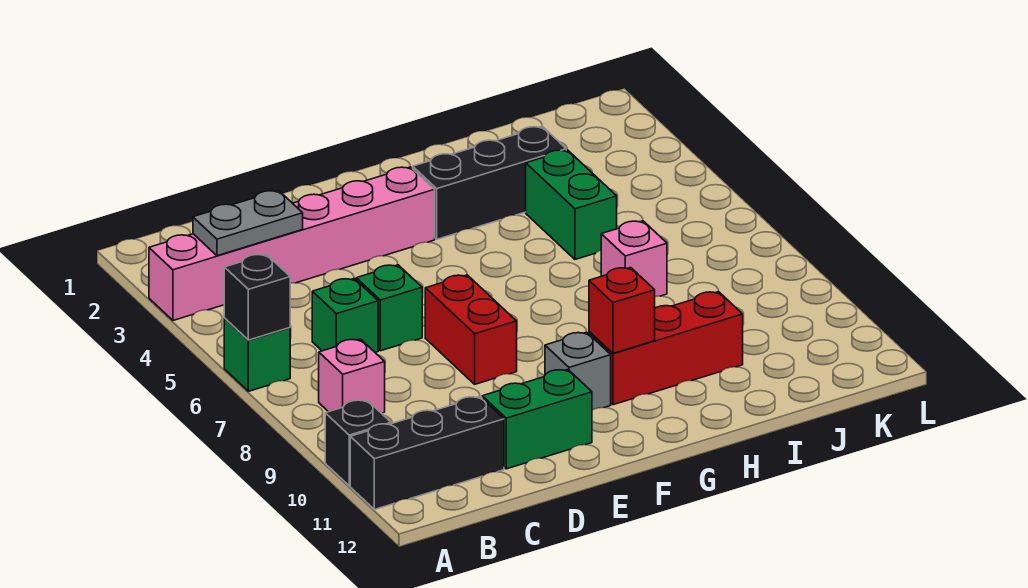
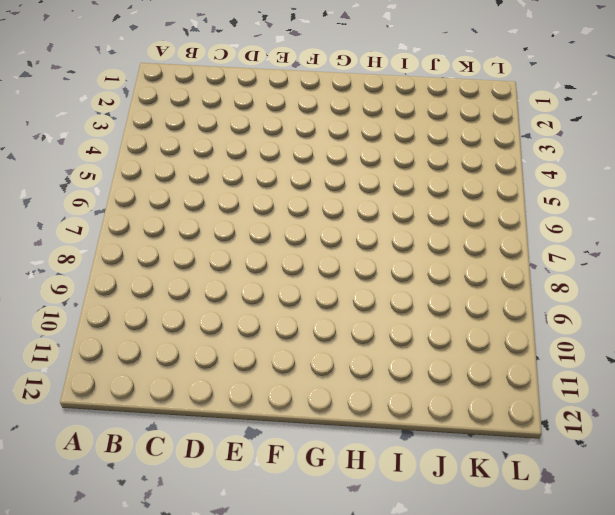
none -> pink brick A3:F3 level 1
none -> green brick A6 level 1
none -> black brick A10 level 1

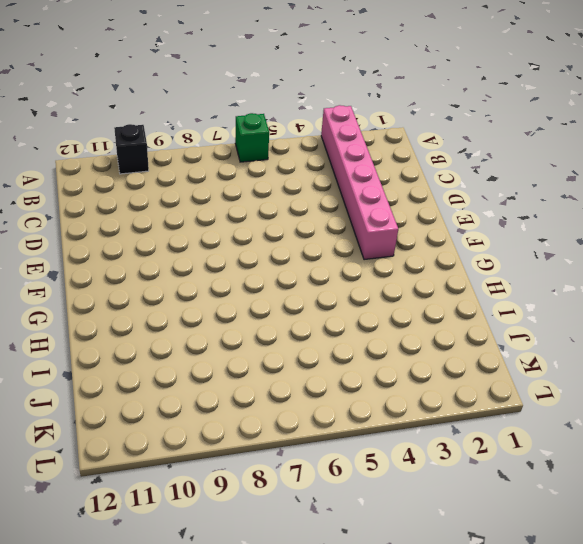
none -> black brick A11:C11 level 1
none -> pink brick B8 level 1
none -> green brick C6 level 1

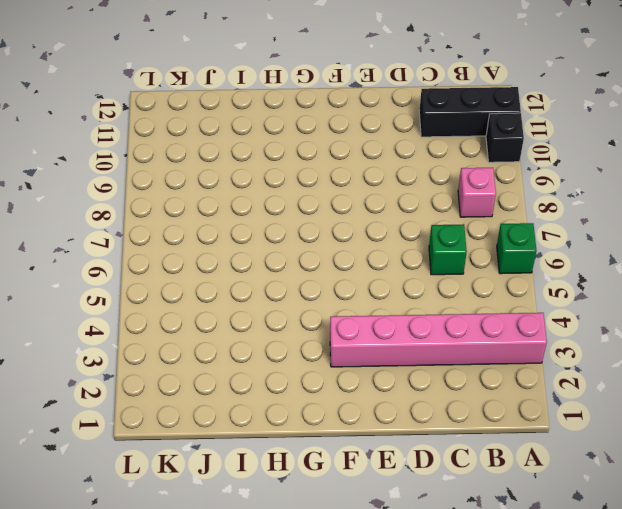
none -> green brick D6 level 1
none -> green brick D11:E11 level 1
none -> red brick E7:E8 level 1

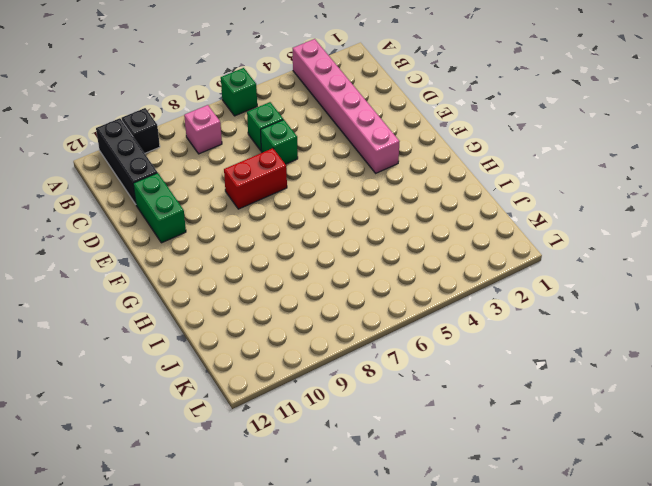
none -> grey brick F10 level 1
none -> black brick G3:I3 level 1
none -> red brick G10:I10 level 1

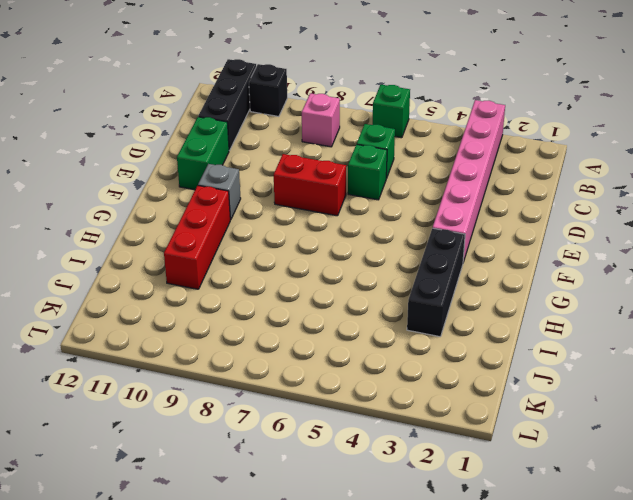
none -> green brick I4:I5 level 1
none -> pink brick I7 level 1
none -> black brick A6 level 2

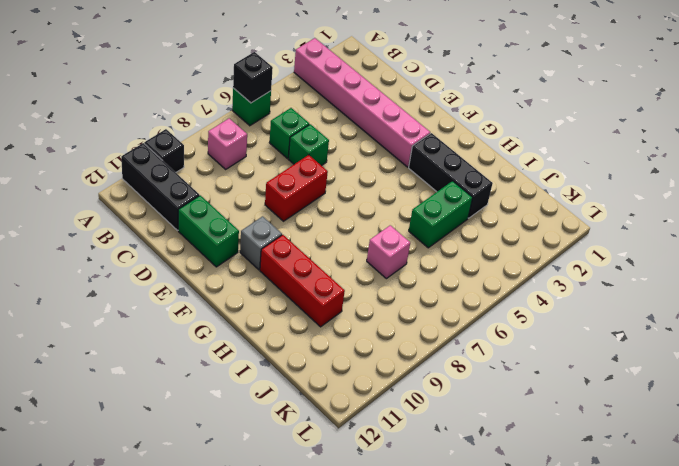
none -> grey plate B3:C3 level 2
none -> red brick G10 level 2

